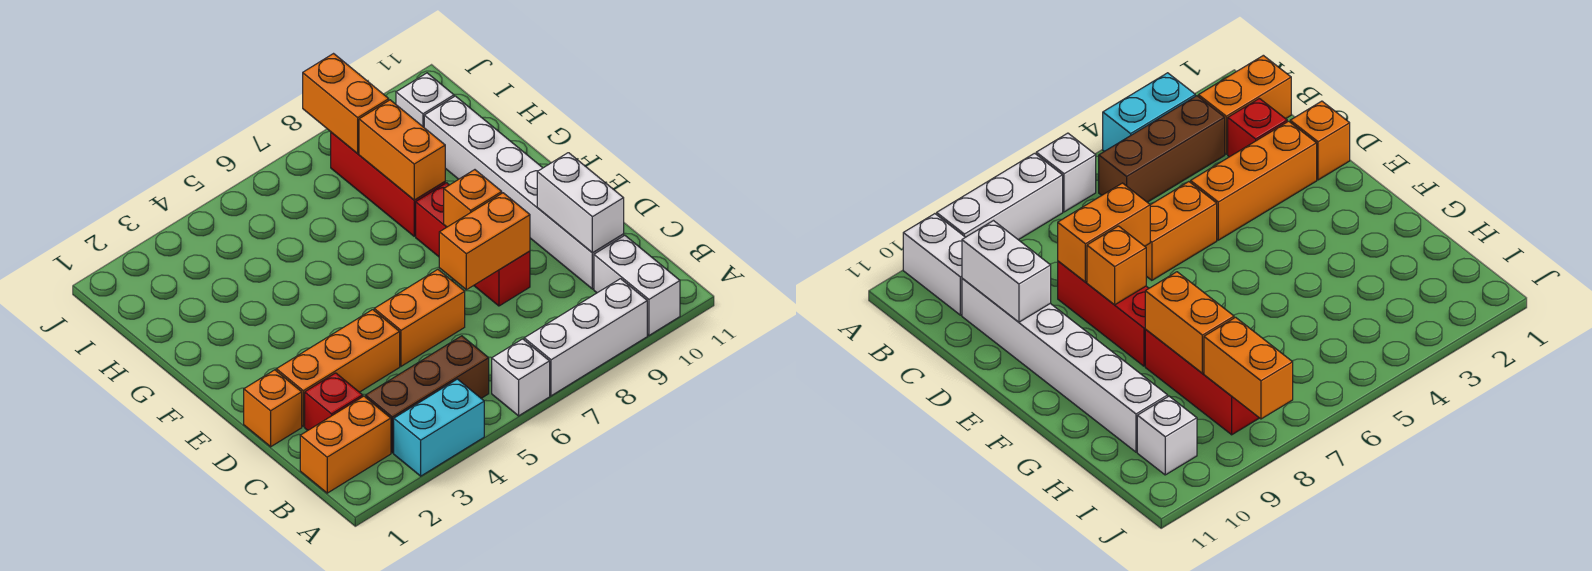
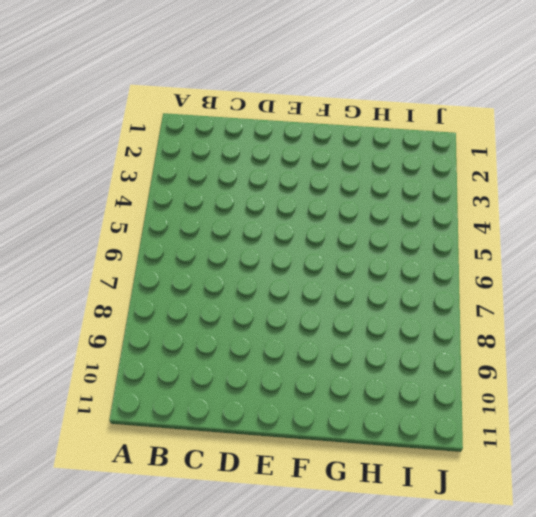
none -> cyan brick A3:A4 level 1
none -> white brick A6 level 1
none -> white brick A7:A9 level 1

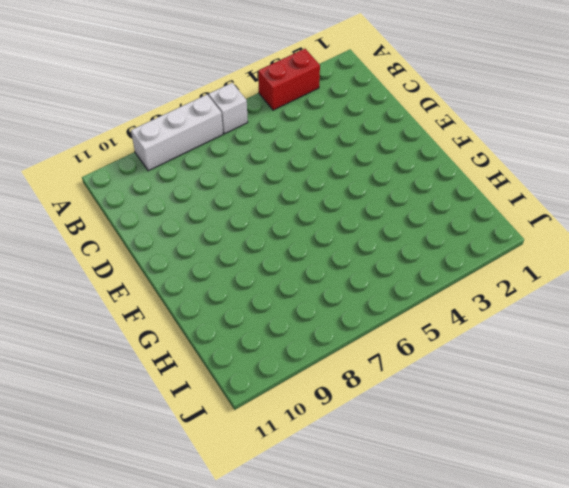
red brick A3:A4 level 1 -> cyan brick A3:A4 level 1
none -> white brick A10:B10 level 1
none -> orange brick B1:B2 level 1
none -> brown brick B3:B5 level 1

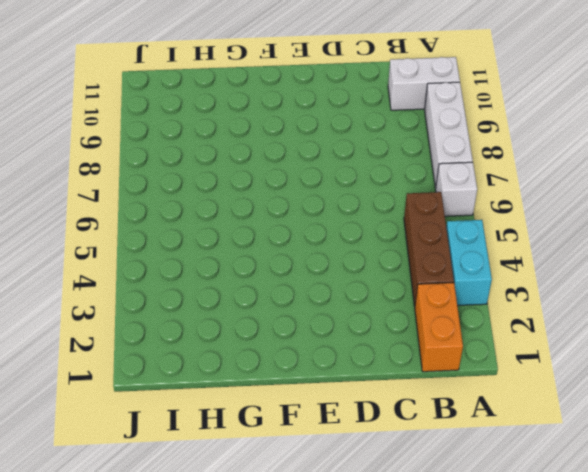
none -> red brick C2 level 1
none -> white brick C10:H10 level 1
none -> orange brick D1 level 1

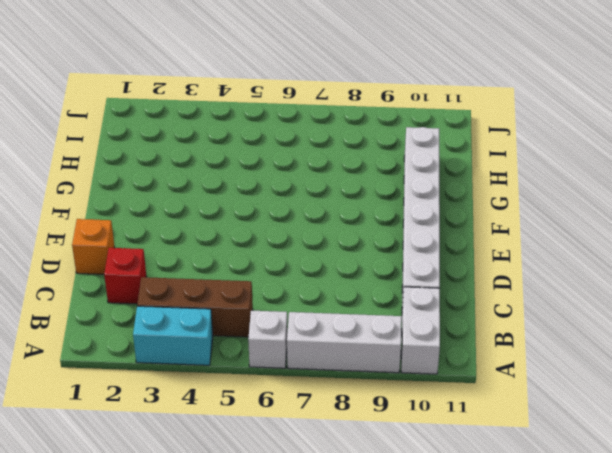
none -> orange brick B1:B2 level 1
none -> orange brick D2:D4 level 1
none -> orange brick D5:D6 level 1

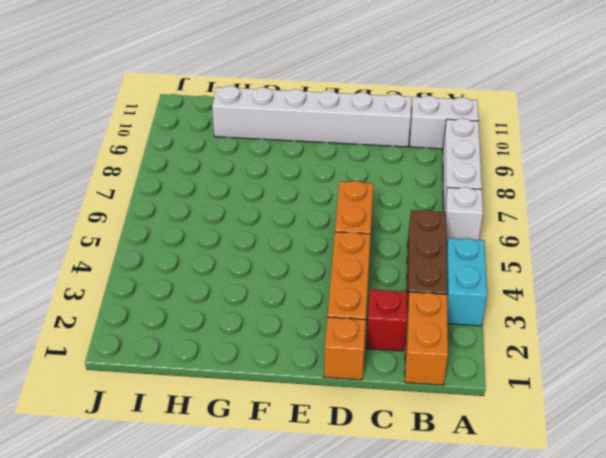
none -> red brick D8:F8 level 1
none -> red brick G8:I8 level 1
none -> white brick I10 level 1

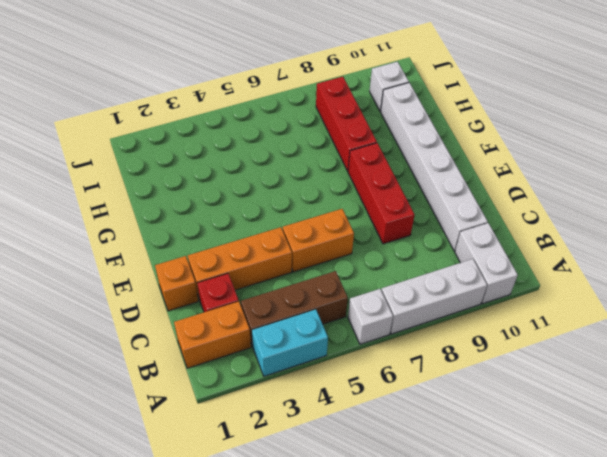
none -> white brick C10:D10 level 2
none -> orange brick D7:D8 level 2
none -> orange brick E8 level 2

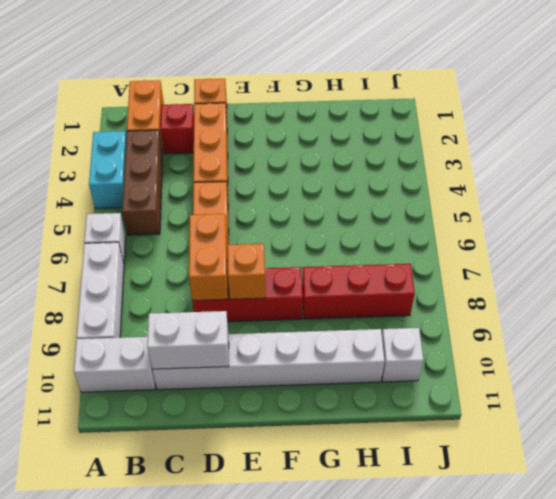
none -> orange brick G8:H8 level 2
none -> orange brick I8:J8 level 2

